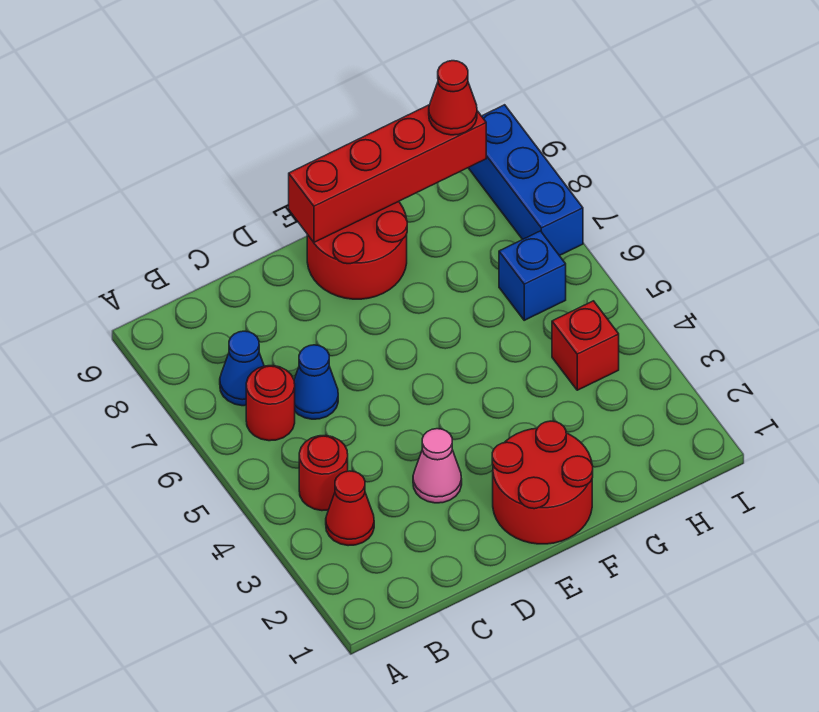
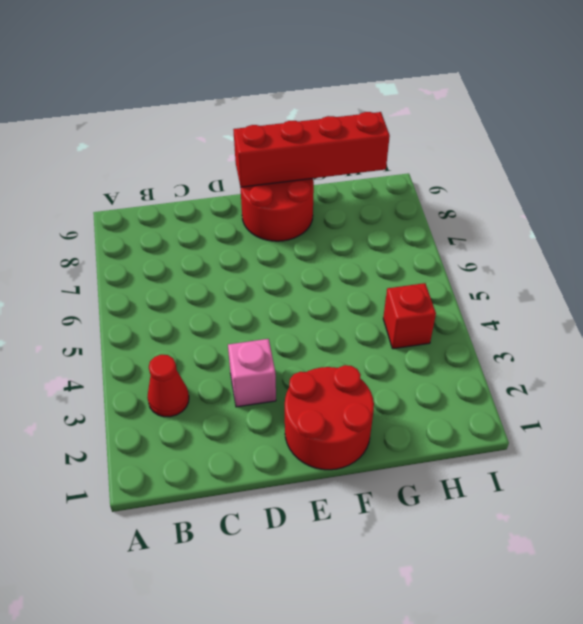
pink brick D3 level 1 -> pink cone D3 level 1
none -> red round brick B4 level 1
none -> red round brick B6 level 1
none -> blue cone B7 level 1

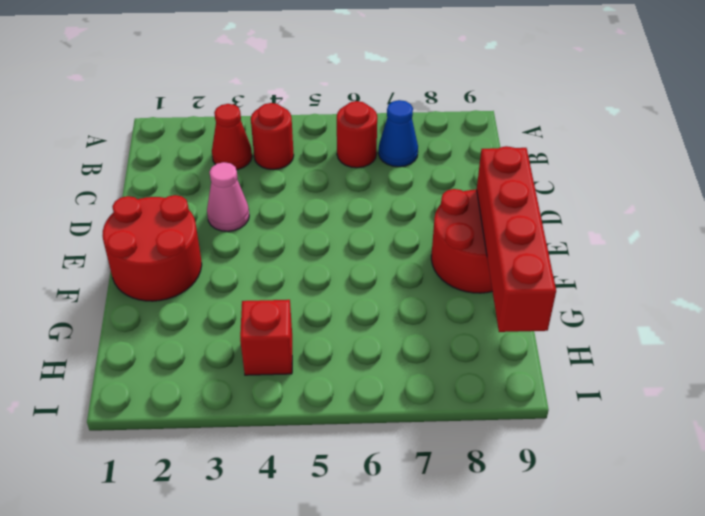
none -> blue cone C6 level 1
none -> blue brick H6 level 1
none -> blue brick I7:I9 level 1

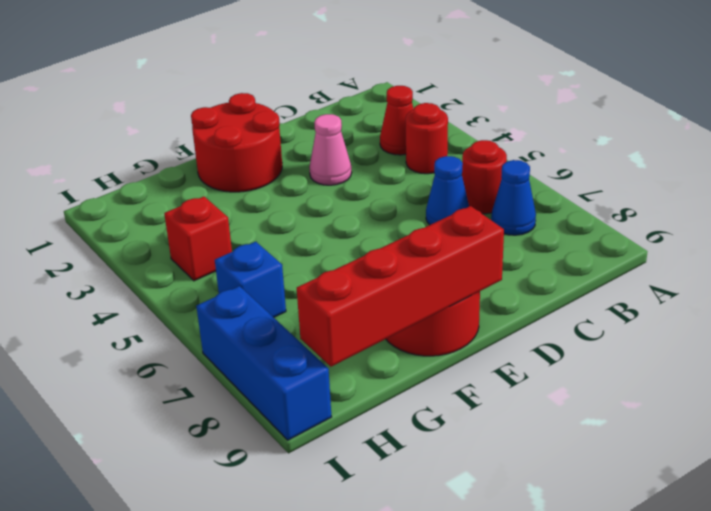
none -> red cone H9 level 3

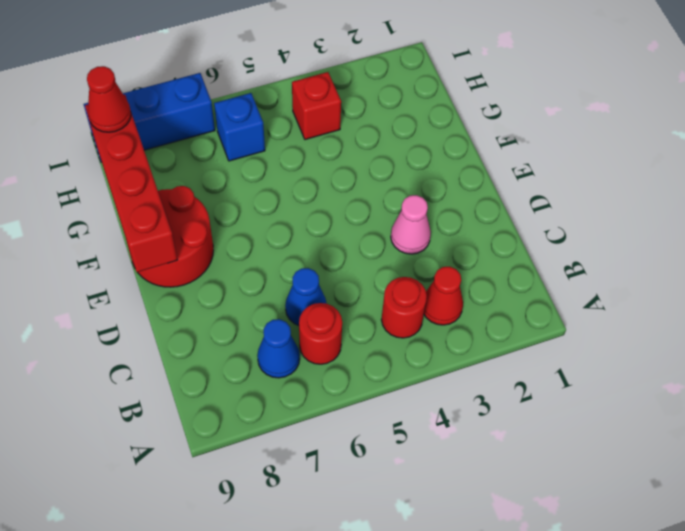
none -> red round brick E1:F2 level 1

